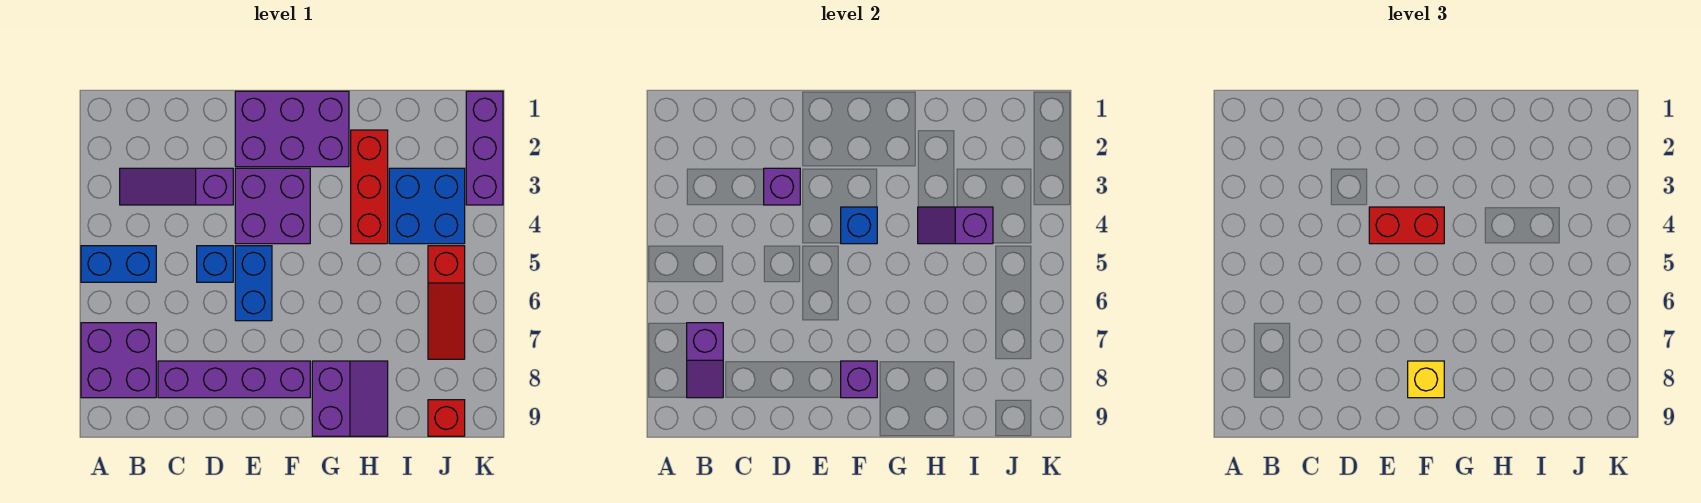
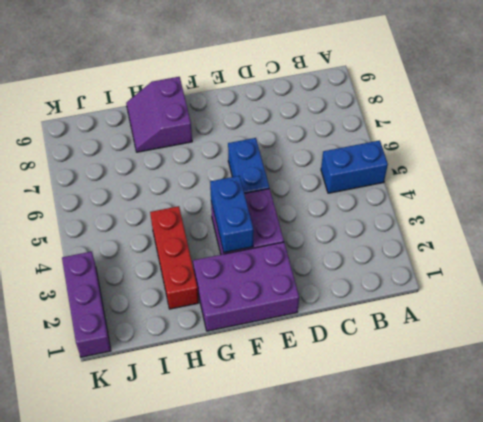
blue brick F3:F4 level 2 -> blue brick F4 level 2
none -> purple brick A7:B8 level 1
none -> purple slope B3:D3 level 1 top D
none -> purple brick C8:F8 level 1

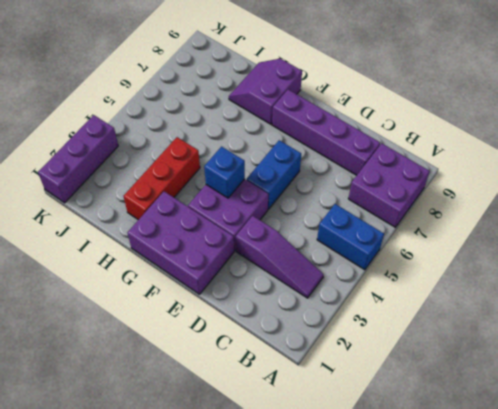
none -> blue brick D5 level 1
none -> blue brick I3:J4 level 1
none -> red slope J5:J7 level 1 top 5

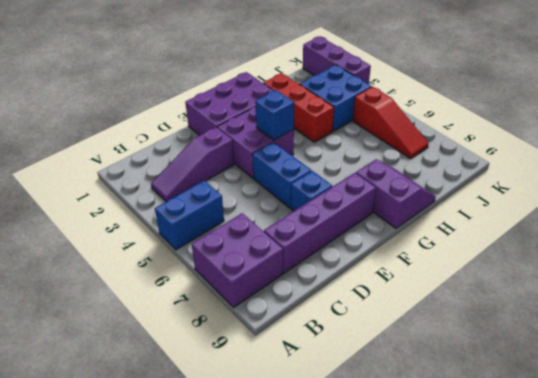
blue brick E7 level 1 -> blue brick D5 level 1
none -> red brick J9 level 1
none -> purple slope B7:B8 level 2 top 7
none -> purple brick D3 level 2

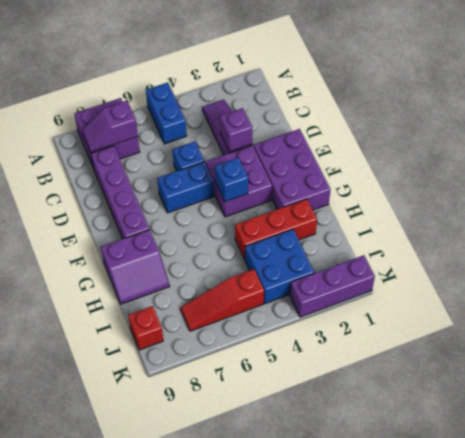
none -> purple brick F8 level 2
none -> purple slope H4:I4 level 2 top I
none -> red brick E4:F4 level 3

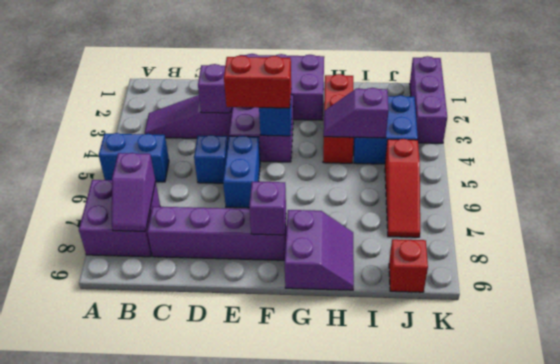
none -> yellow brick F8 level 3

